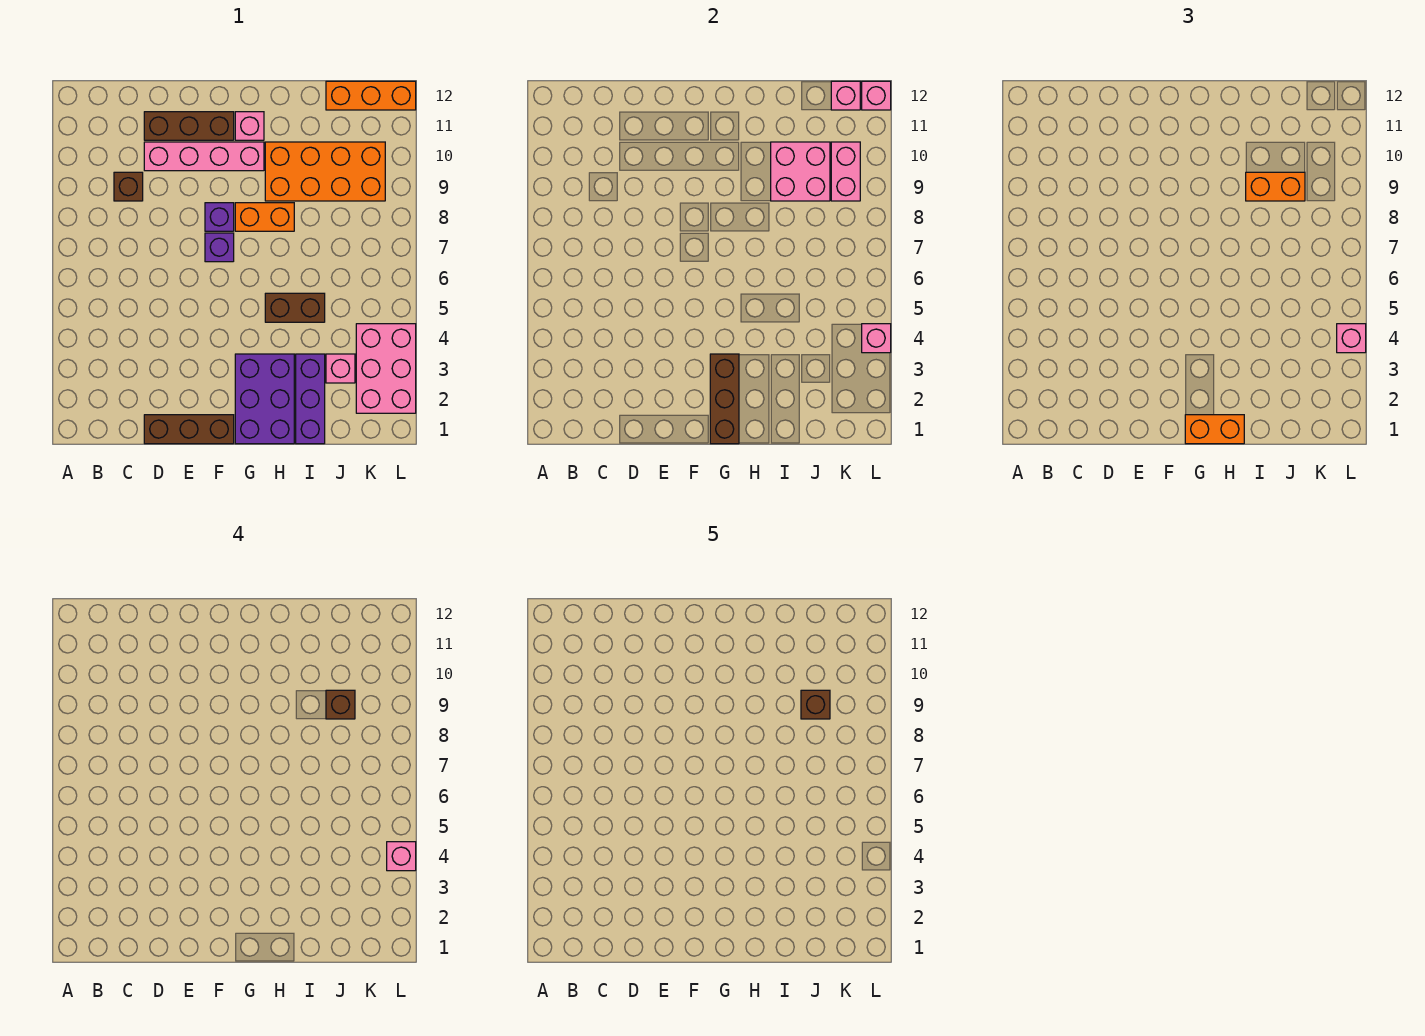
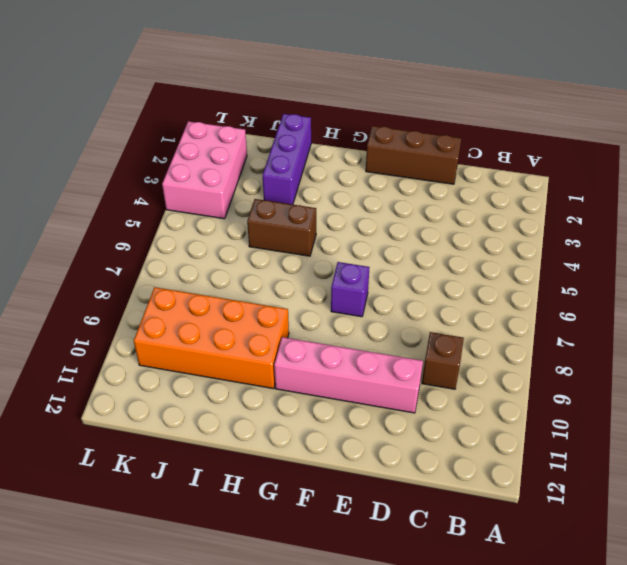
none -> brown brick D11:F11 level 1
none -> purple brick F8 level 1
none -> purple brick G1:H3 level 1

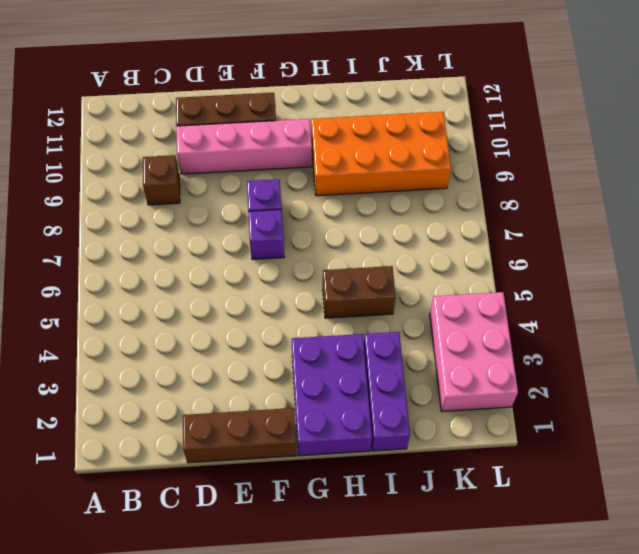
none -> orange brick G8:H8 level 1
none -> pink brick G11 level 1
none -> pink brick J3 level 1

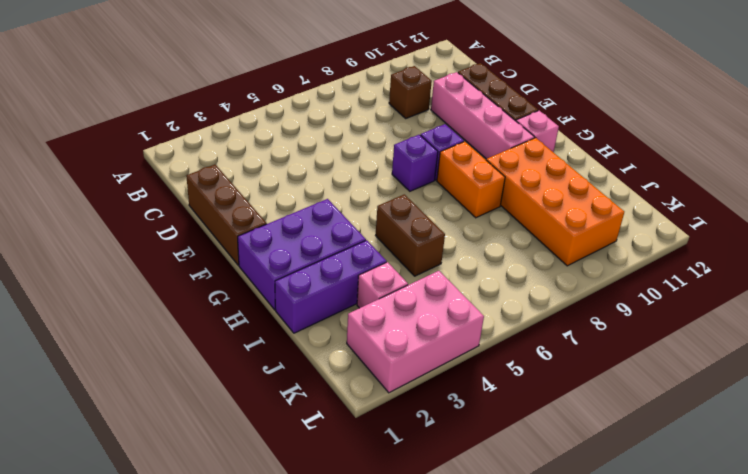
none -> orange brick J12:L12 level 1
none -> brown brick G1:G3 level 2
none -> pink brick I9:J10 level 2

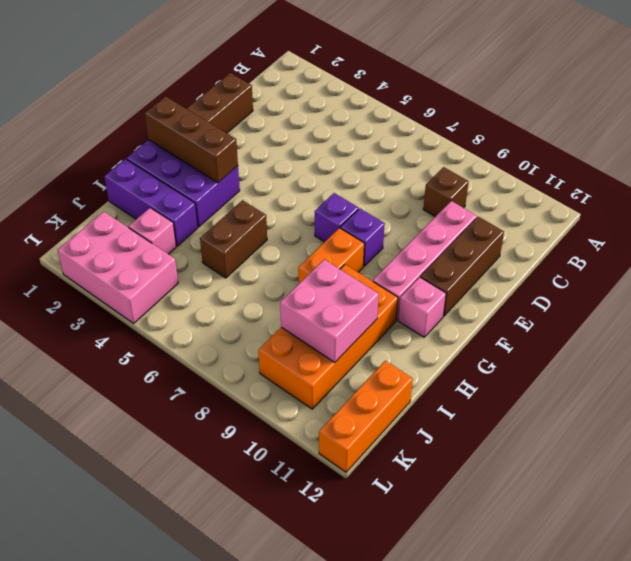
none -> pink brick K9:K10 level 2
none -> pink brick K12 level 2
none -> pink brick L4 level 2

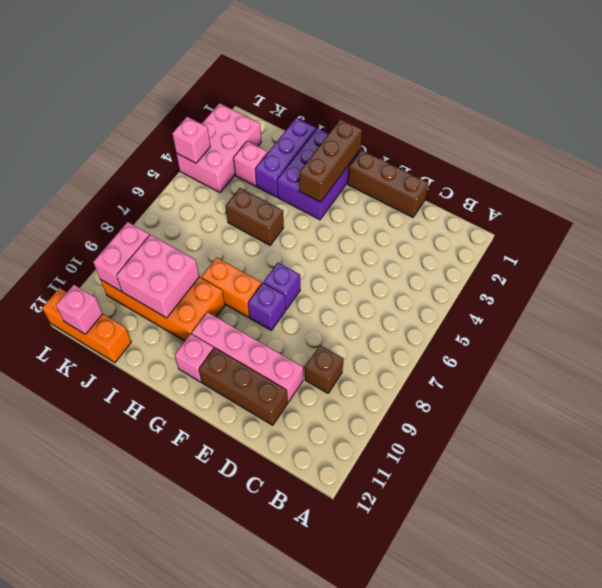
none -> pink brick L12 level 2
none -> orange brick G1:H1 level 3
none -> orange brick I9:J9 level 3

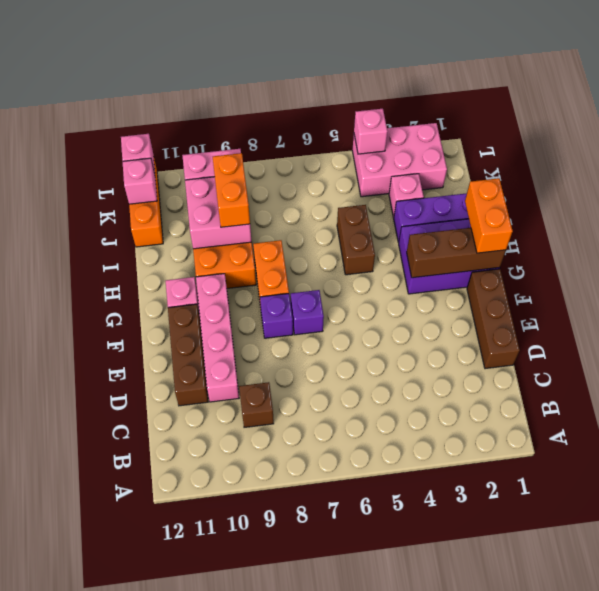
none -> pink brick L4 level 3
none -> brown brick J9 level 4
none -> pink brick L4 level 4

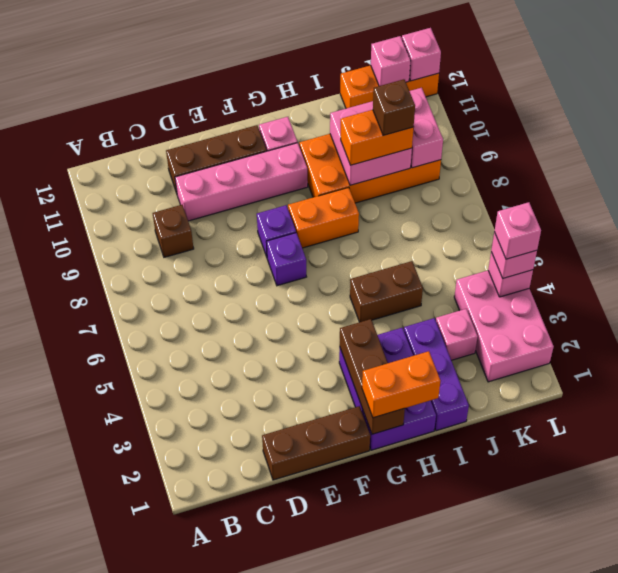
none -> brown brick J9 level 5

